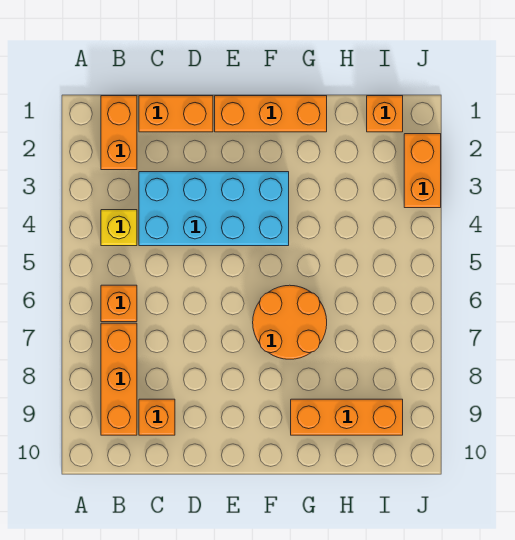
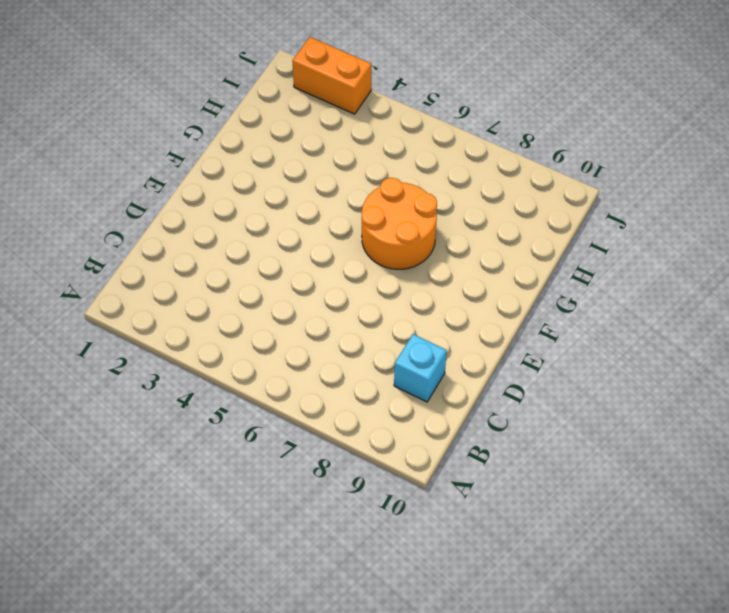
cyan brick C9 level 1 -> orange brick C9 level 1
none -> orange brick B1:B2 level 1
none -> yellow brick B4 level 1
none -> orange brick B6 level 1

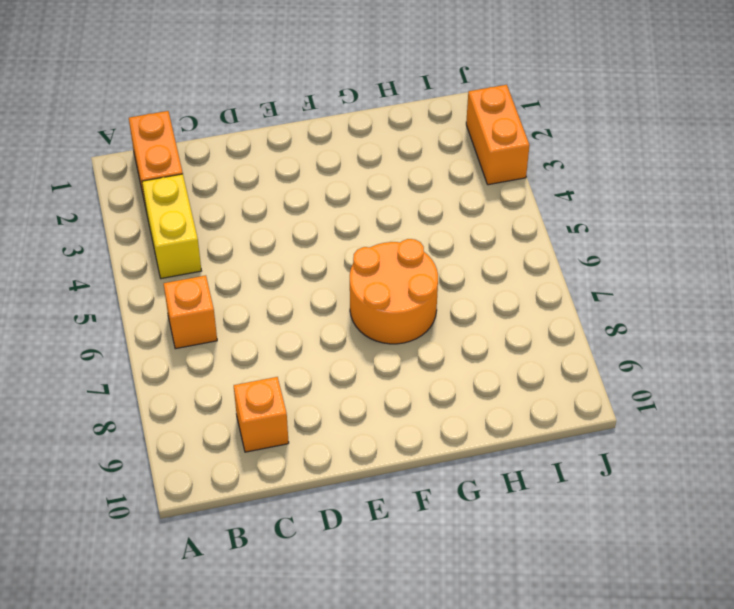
yellow brick B3:B4 level 1 -> yellow brick B4 level 1
none -> orange brick B7:B9 level 1
none -> orange brick C1:D1 level 1
none -> cyan brick C3:F4 level 1

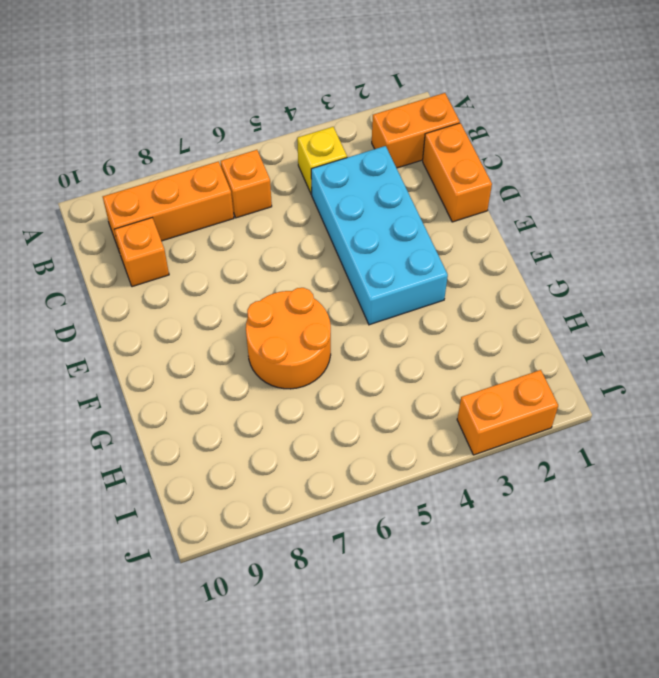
none -> orange brick E1:G1 level 1
none -> orange brick G9:I9 level 1
none -> orange brick I1 level 1

